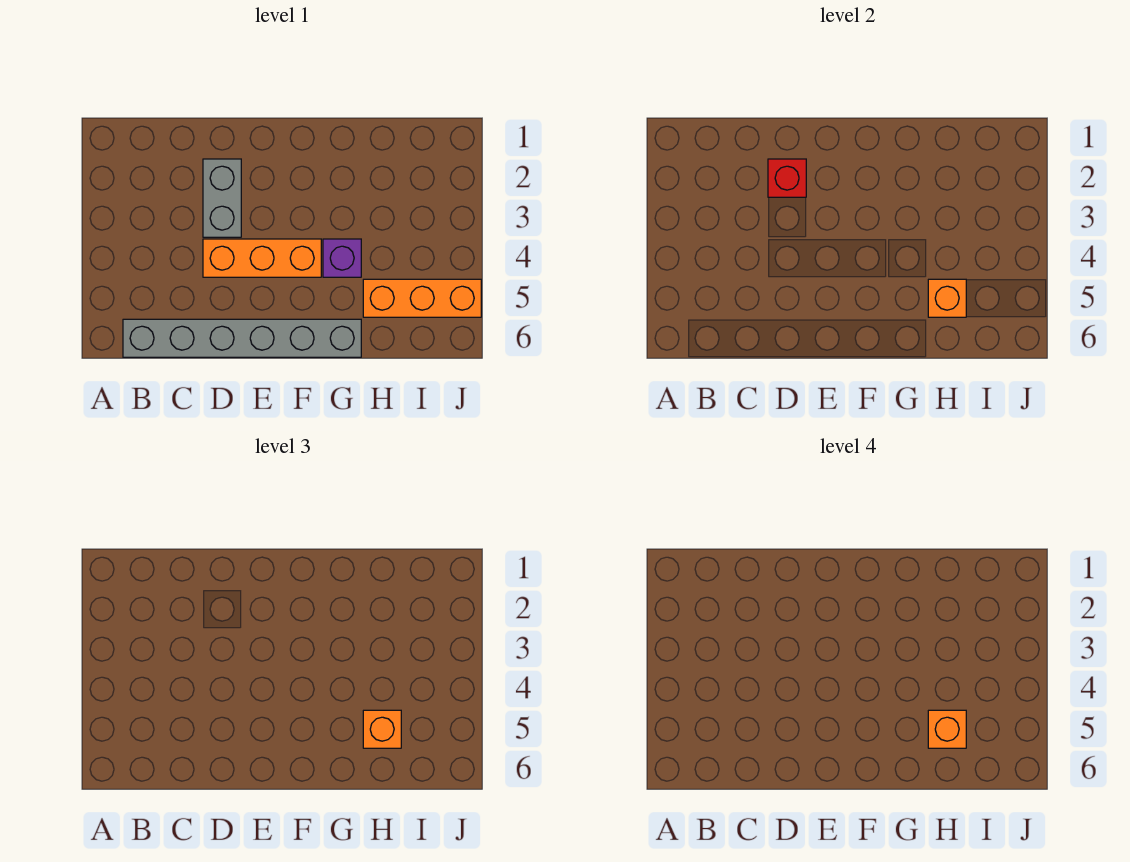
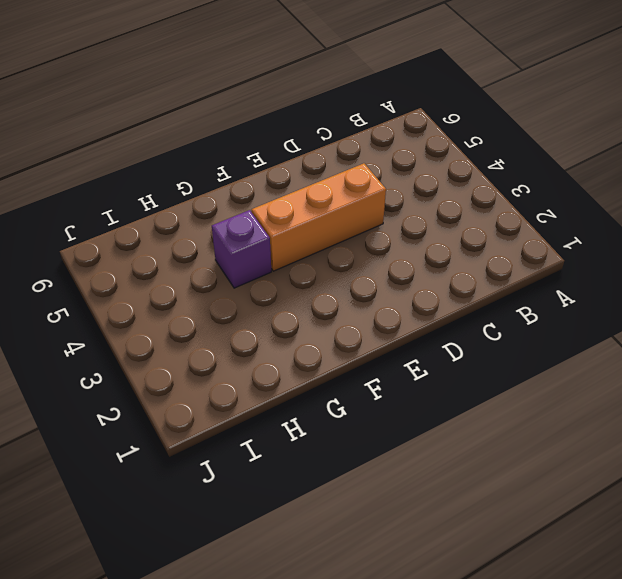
none -> grey brick B6:G6 level 1
none -> grey brick D2:D3 level 1

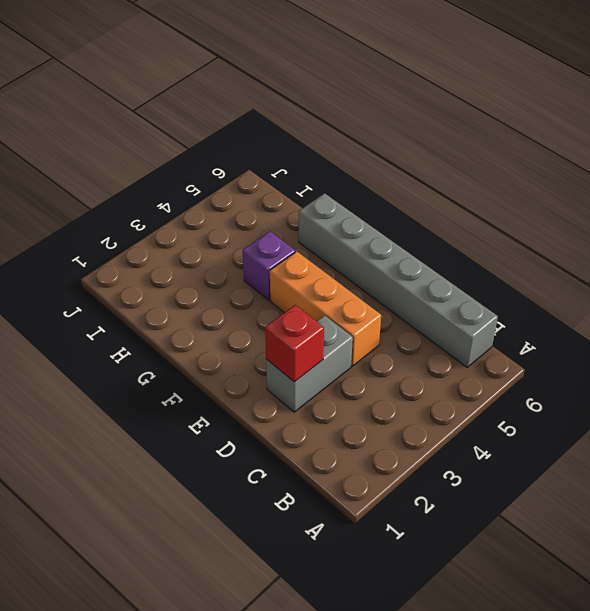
none -> orange brick H5:J5 level 1
none -> orange brick H5 level 2

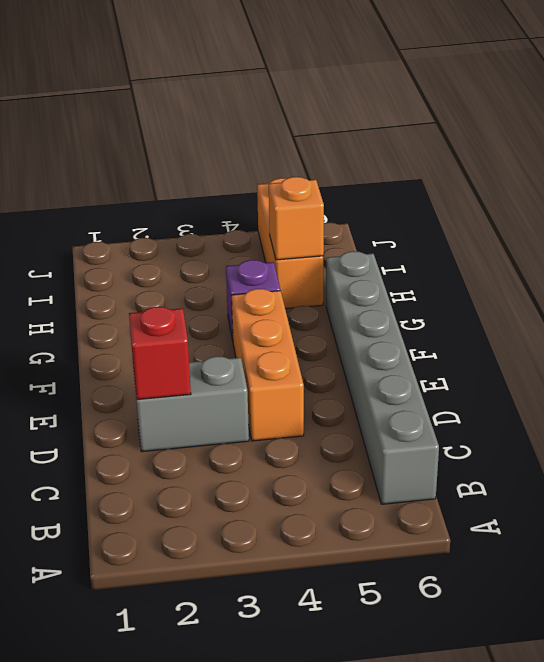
none -> orange brick H5 level 3
none -> orange brick H5 level 4

